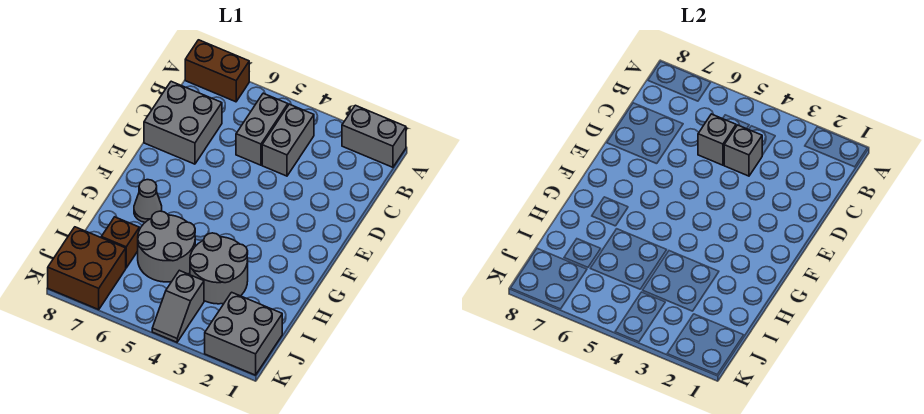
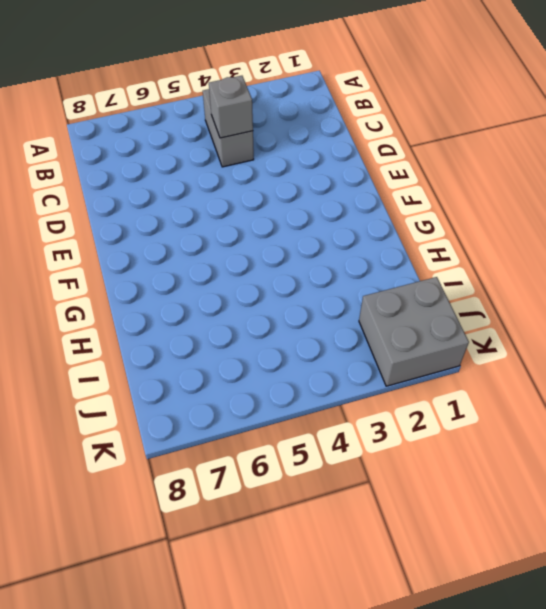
none -> grey brick A1:A2 level 1
none -> brown brick A7:A8 level 1
none -> grey brick B5:C5 level 1

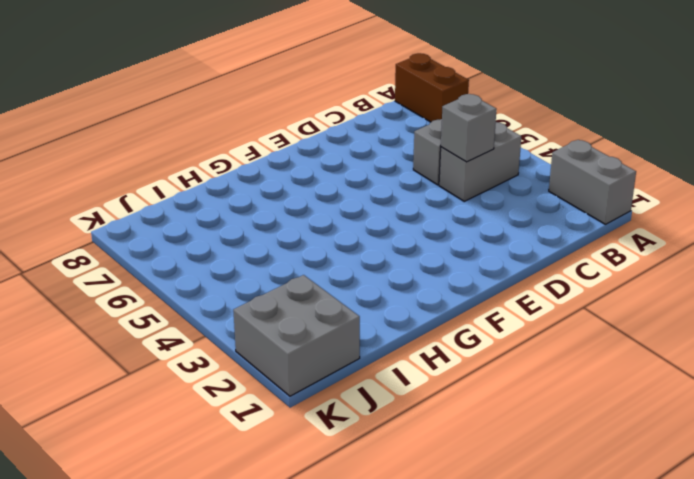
none -> grey brick C7:D8 level 1
none -> grey cone G7 level 1
none -> grey round brick H3:I4 level 1

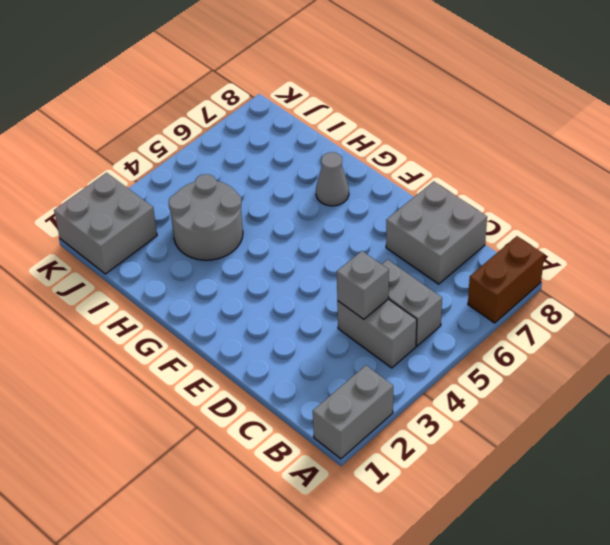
none -> grey round brick H5:I6 level 1
none -> brown brick I7 level 1
none -> grey slope J4:K4 level 1 top J

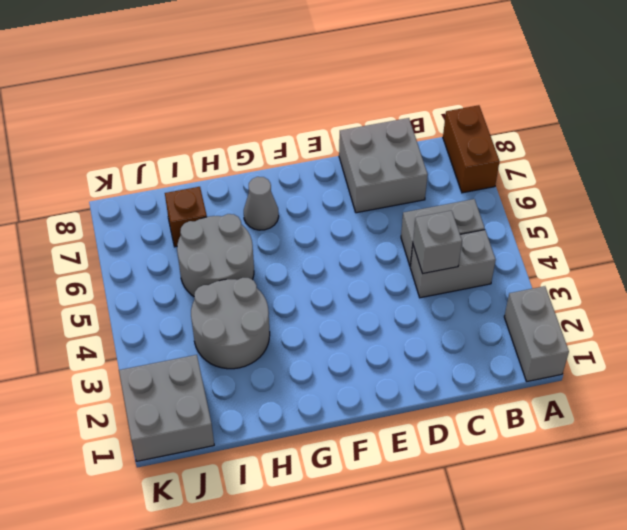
none -> grey slope J4:K4 level 1 top J
none -> brown brick J7:K8 level 1
none -> grey brick C5 level 2

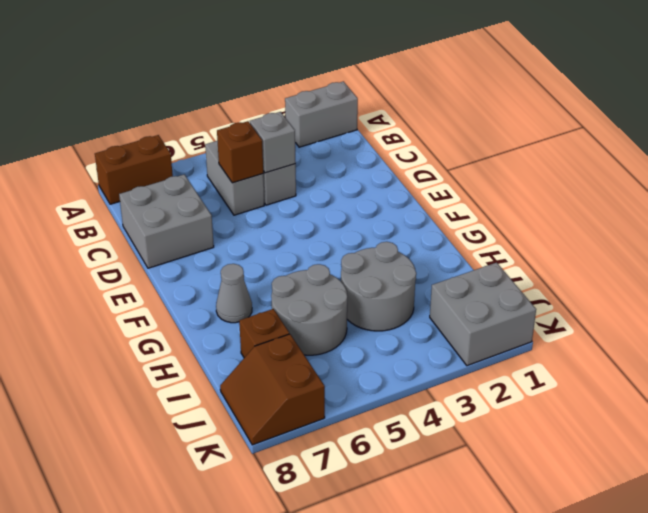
brown brick C5 level 2 -> grey brick C5 level 2
brown slope J7:K8 level 1 top 7 -> brown brick J7:K8 level 1
none -> grey slope J4:K4 level 1 top J

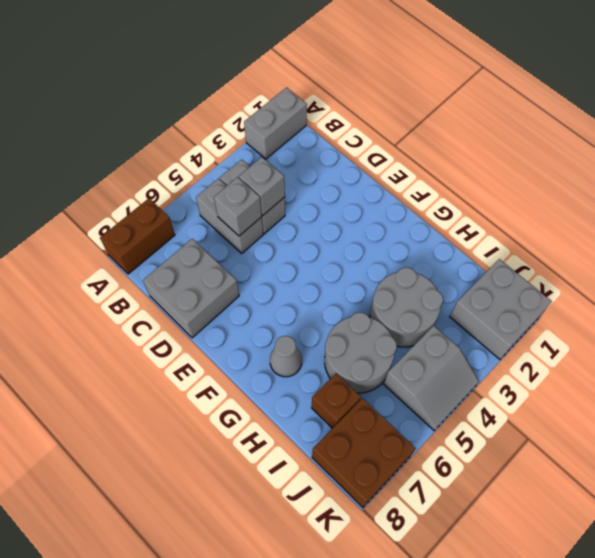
grey slope J4:K5 level 1 top J -> grey slope J4:K4 level 1 top J

